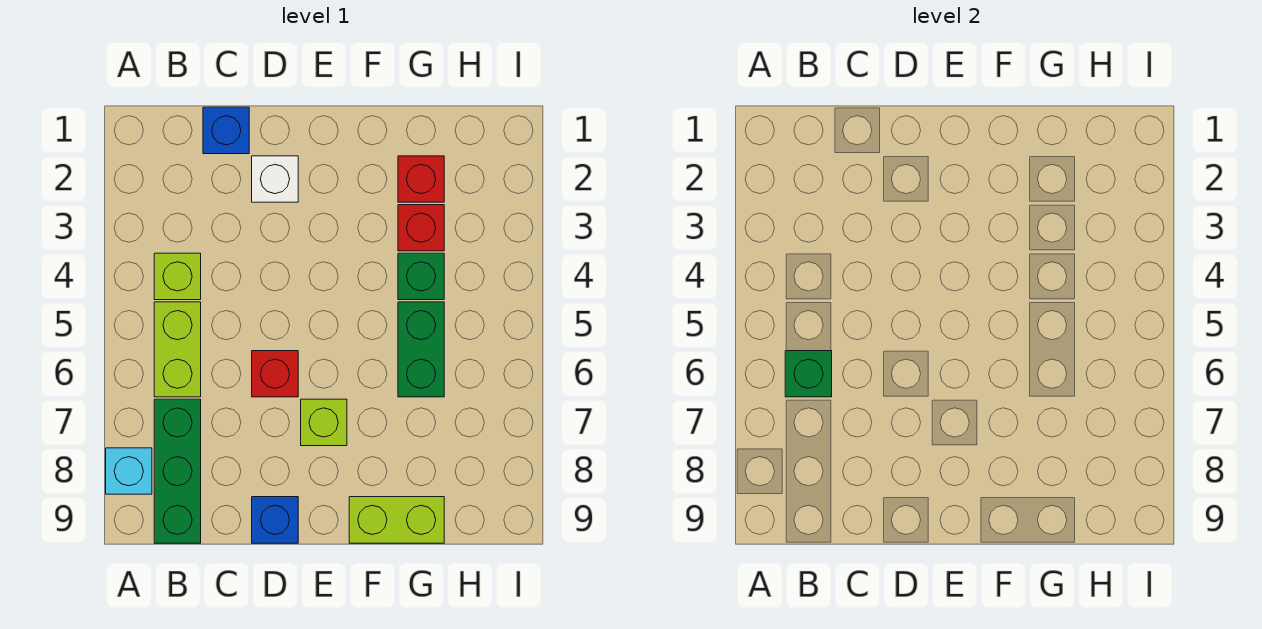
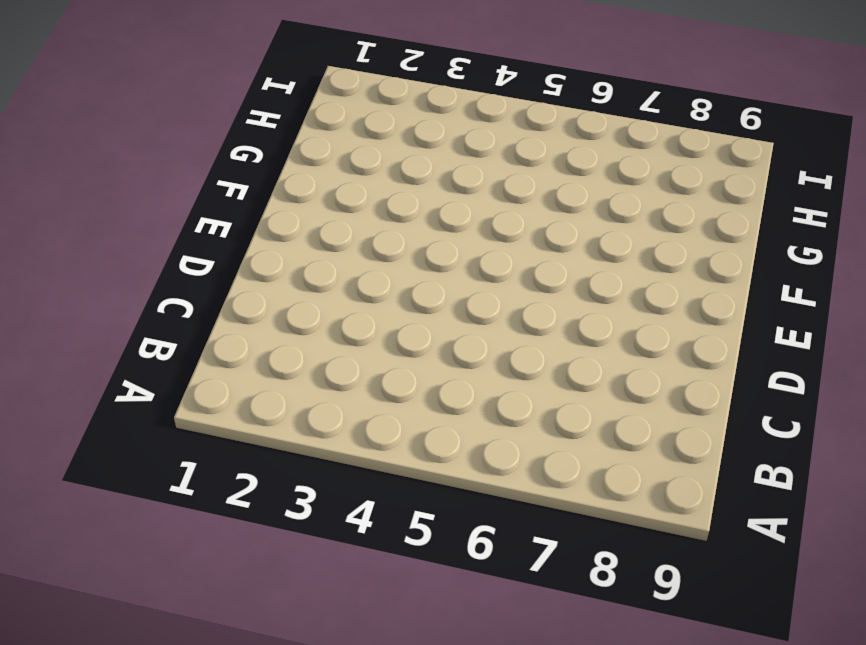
none -> cyan brick A8 level 1
none -> lime brick B4 level 1
none -> lime brick B5:B6 level 1

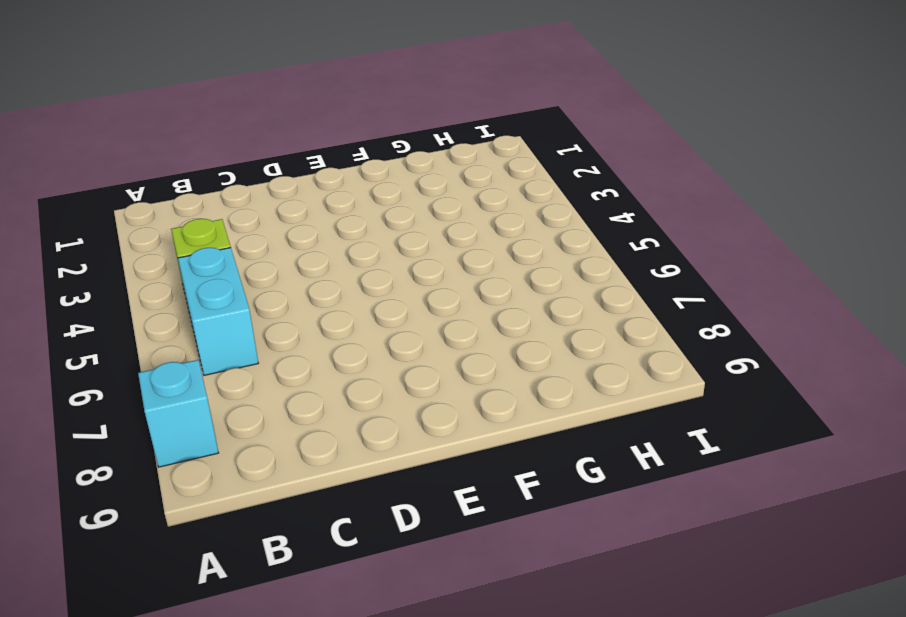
cyan brick B5:B6 level 1 -> lime brick B5:B6 level 1
none -> green brick B7:B9 level 1
none -> blue brick C1 level 1
none -> white brick D2 level 1

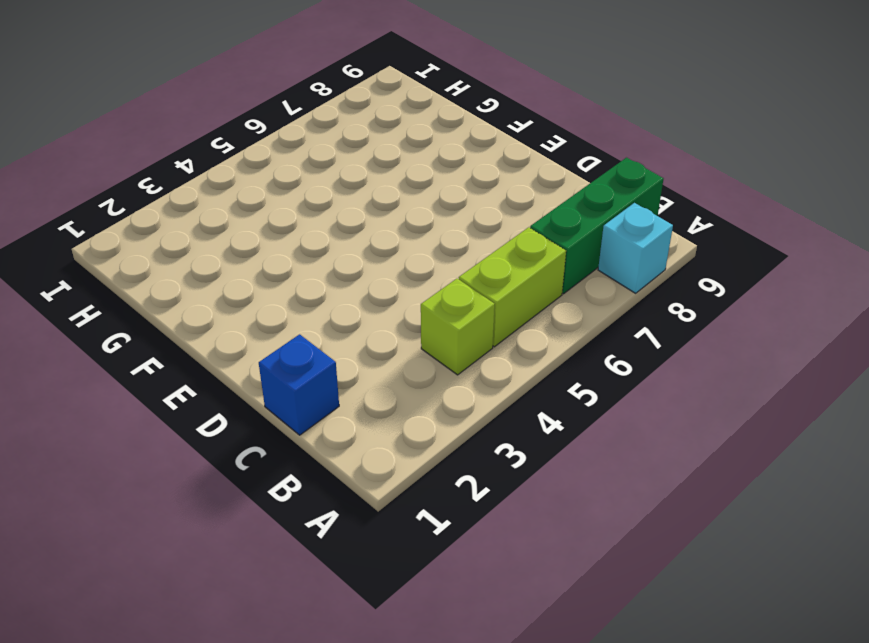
none -> white brick D2 level 1
none -> red brick D6 level 1
none -> blue brick D9 level 1

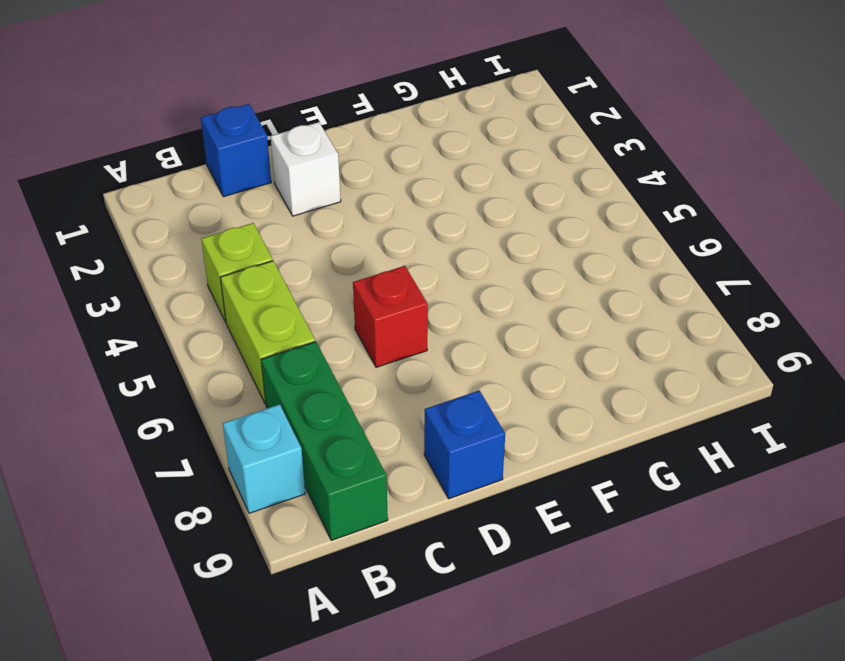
none -> lime brick E7 level 1
none -> lime brick F9:G9 level 1
none -> red brick G2 level 1

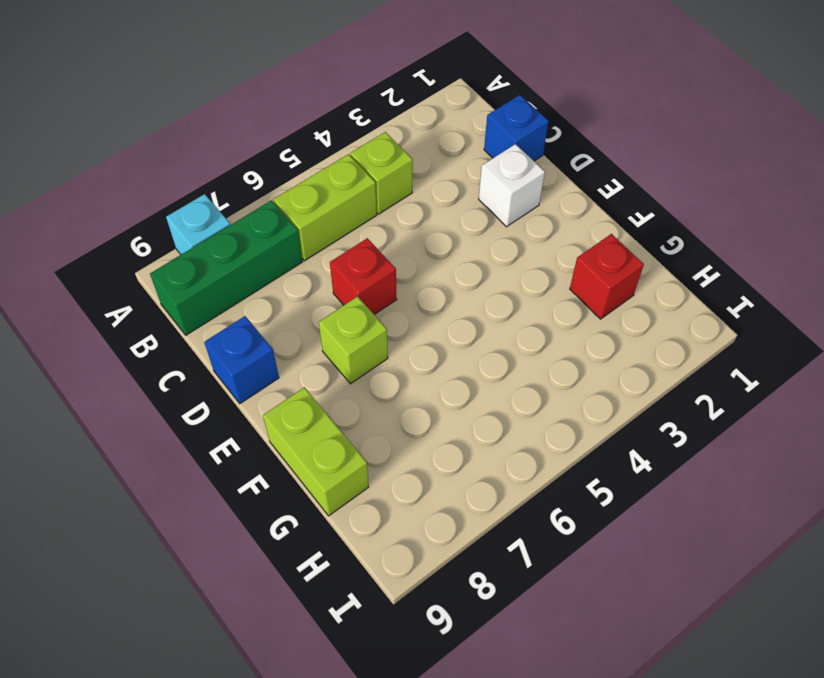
none -> red brick G3 level 1
none -> green brick G4 level 1
none -> green brick G5:G6 level 1

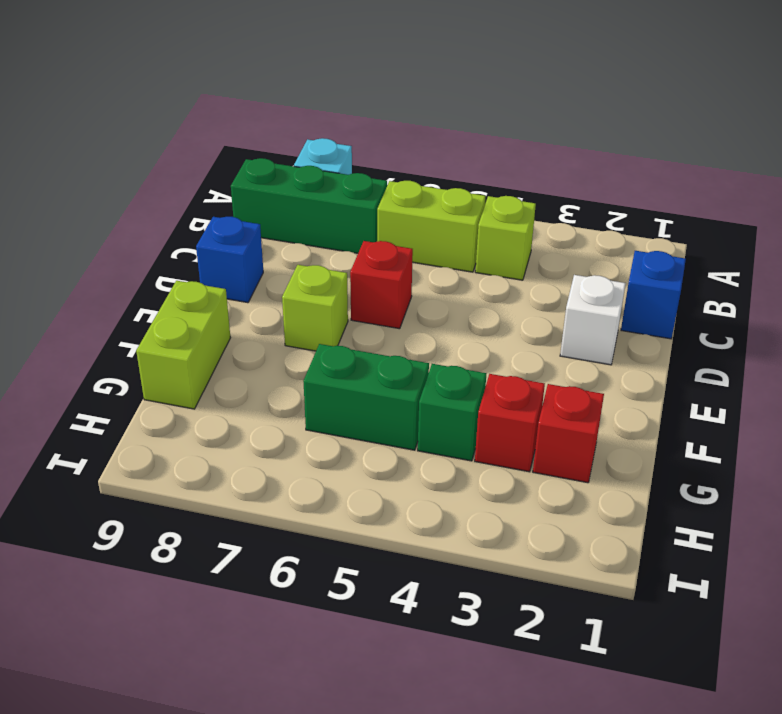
none -> green brick B6 level 2

